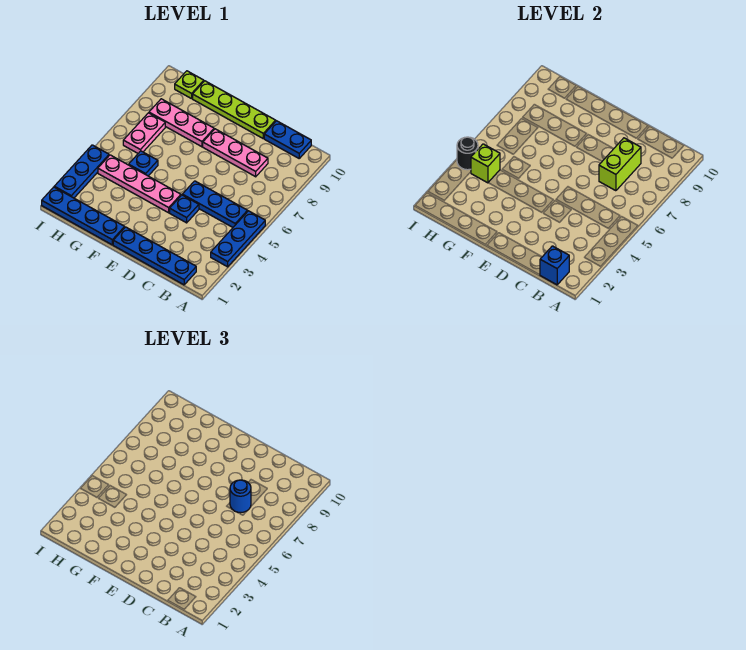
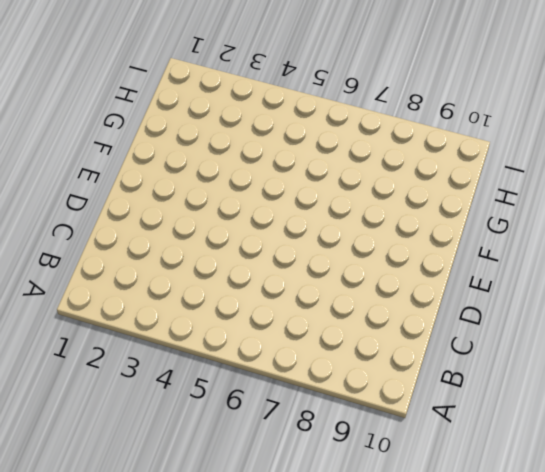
none -> blue plate A3:A5 level 1
none -> blue plate B1:E1 level 1
none -> blue plate B5:D5 level 1

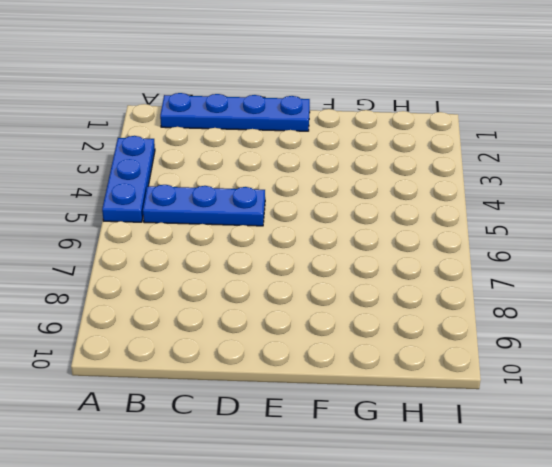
none -> blue plate B10:C10 level 1
none -> pink plate C8:E8 level 1
none -> blue plate D4 level 1

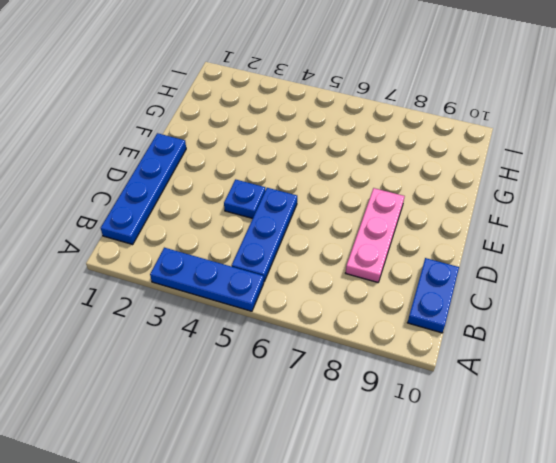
none -> lime plate D10:G10 level 1
none -> pink plate E4:H4 level 1
none -> blue plate F1:I1 level 1

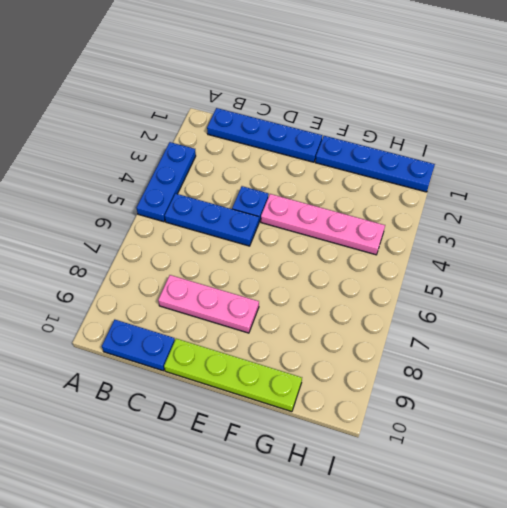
none -> pink plate F8:H8 level 1
none -> blue plate G5 level 1
none -> pink plate H6:H7 level 1

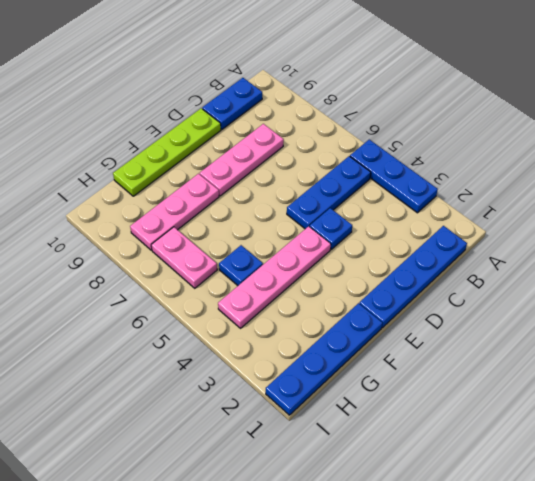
none -> lime plate H10 level 1
none -> blue plate I2:I4 level 1
none -> blue brick B1 level 2

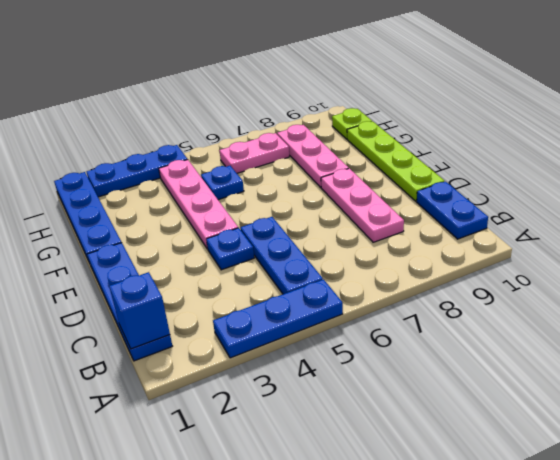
none -> lime brick C7:C8 level 2
none -> lime brick H4 level 2
none -> black round brick I4 level 2

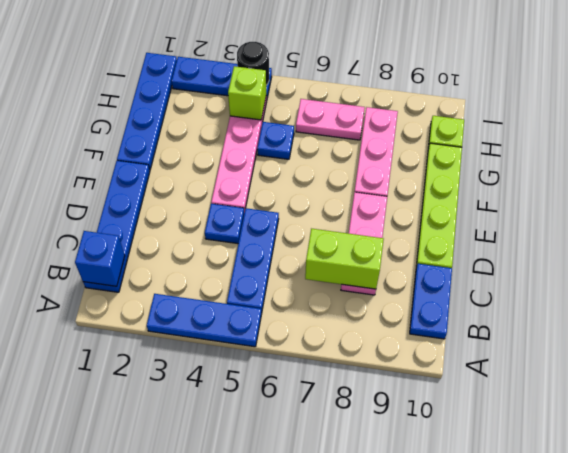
none -> blue round brick C7 level 3

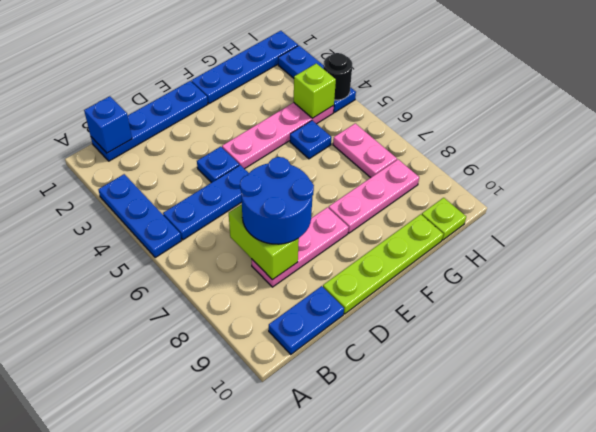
blue round brick C7:D8 level 3 -> blue round brick C7 level 3

